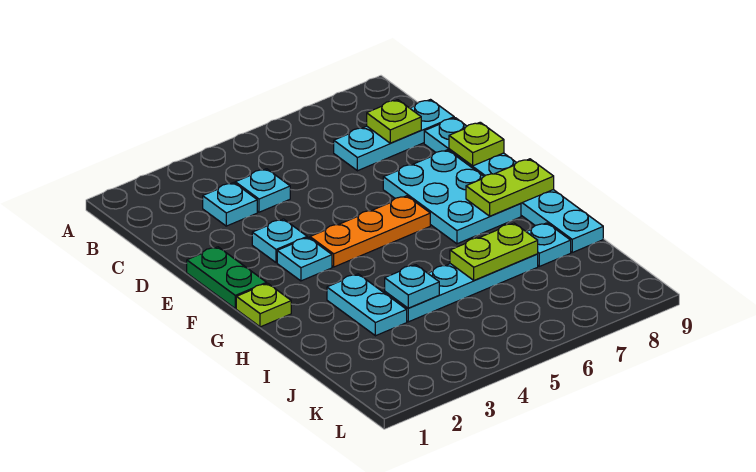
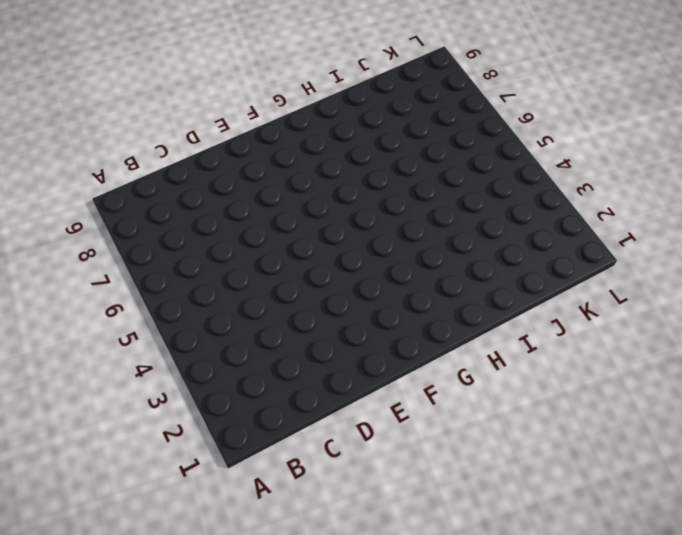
none -> cyan plate C3 level 1
none -> cyan plate C4 level 1
none -> cyan plate C7:C9 level 1

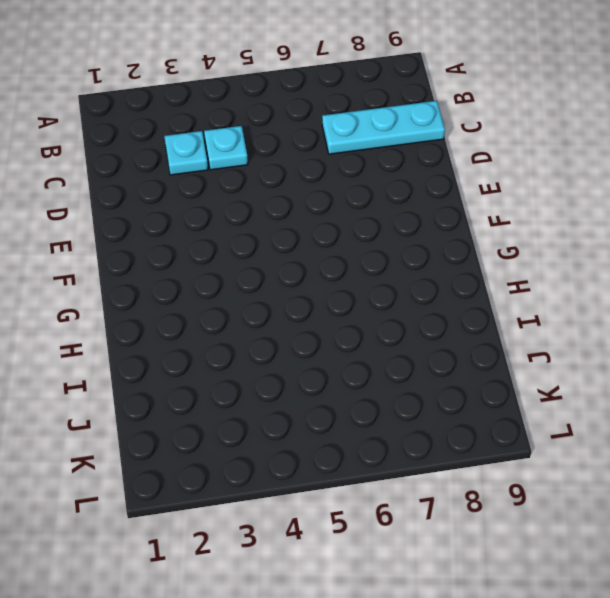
none -> cyan plate D9:I9 level 1
none -> green plate E1:F1 level 1
none -> cyan plate E3 level 1

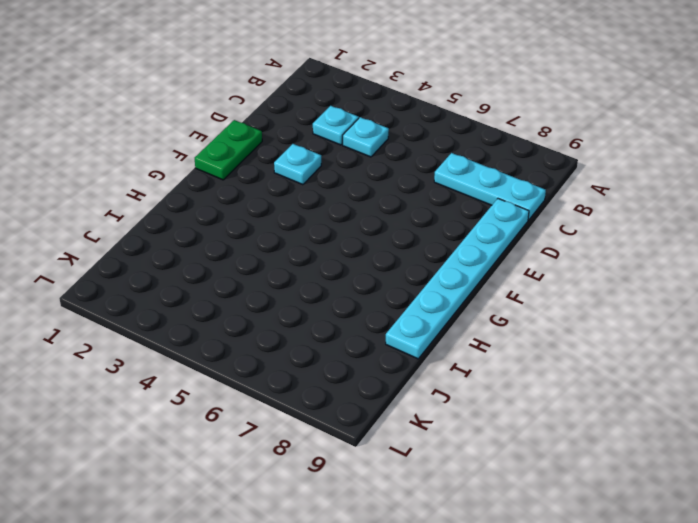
none -> cyan plate E7:G8 level 1
none -> cyan plate F3 level 1
none -> orange plate F4:F6 level 1

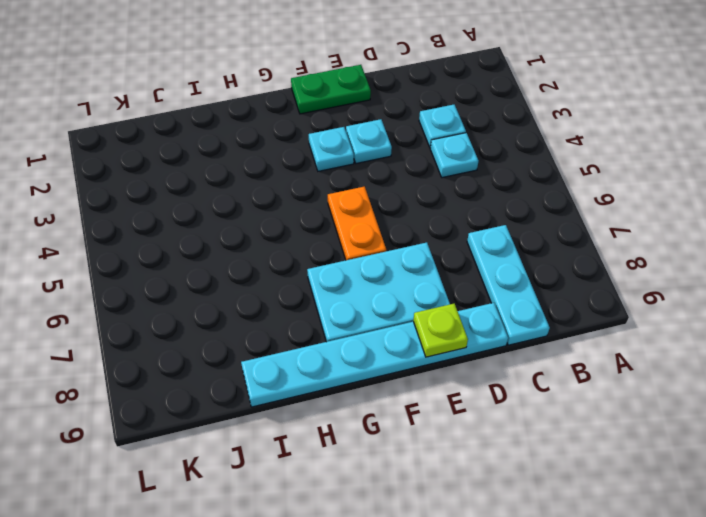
orange plate F5:F6 level 1 -> orange plate F4:F6 level 1
none -> lime plate G1 level 1
none -> cyan plate H3:I3 level 1
none -> cyan plate I4:I7 level 1

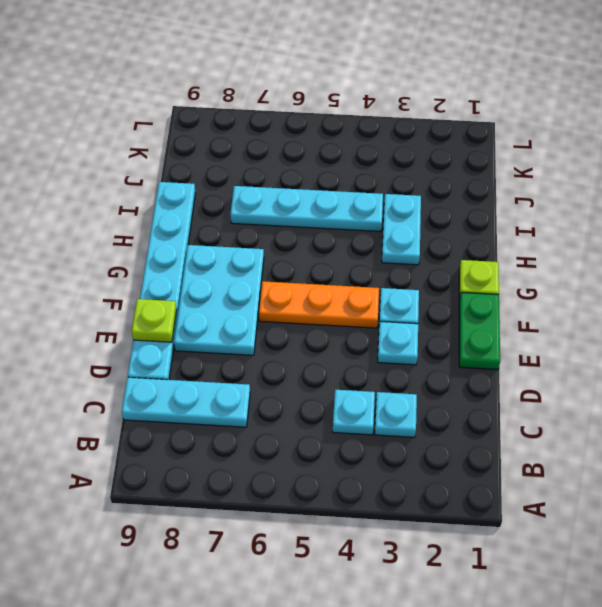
none -> cyan plate I8 level 1
none -> lime plate C8 level 2
none -> lime plate G8:G9 level 2

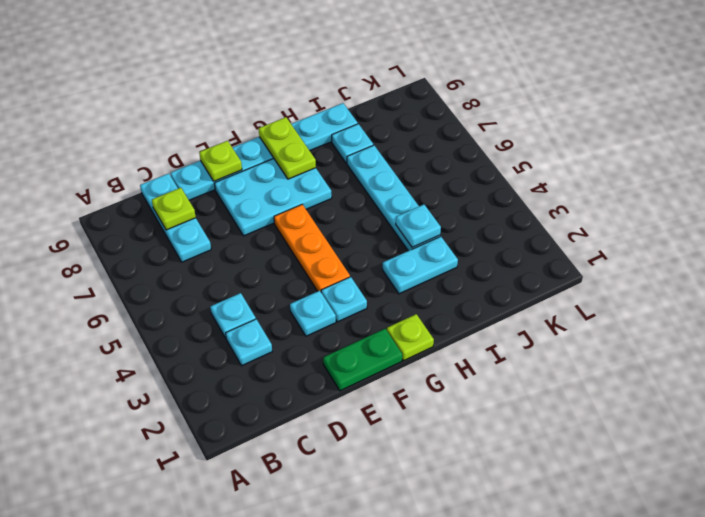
none -> lime plate I6:I7 level 2

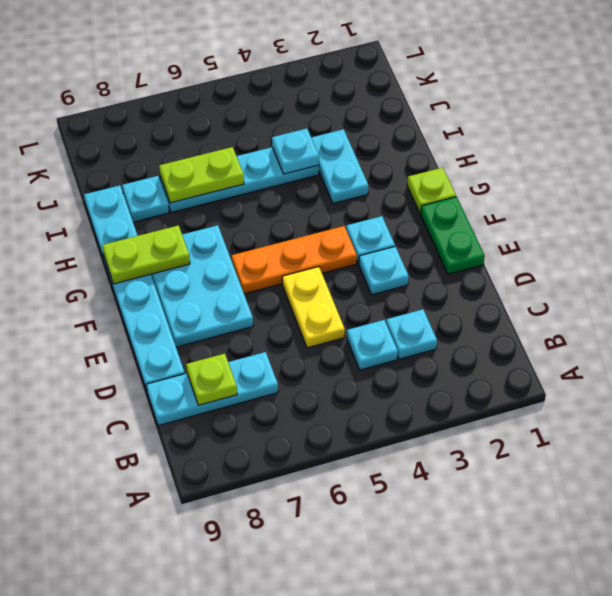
yellow plate D5:E5 level 1 -> none
none -> lime plate E9 level 2

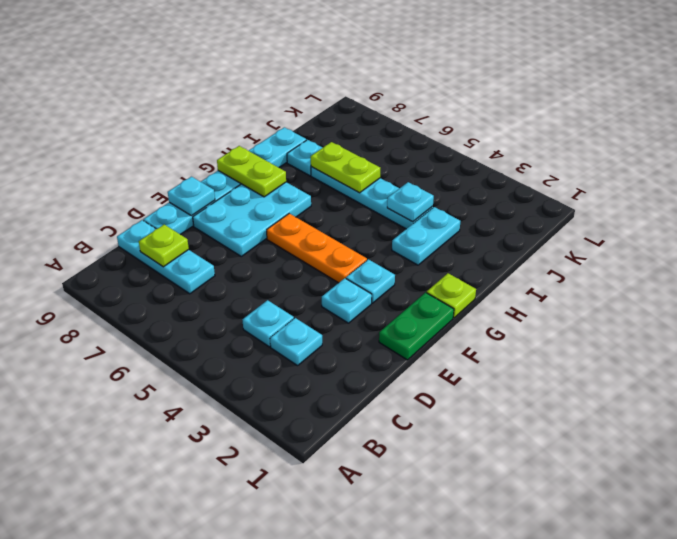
cyan plate E9 level 2 -> lime plate E9 level 2

